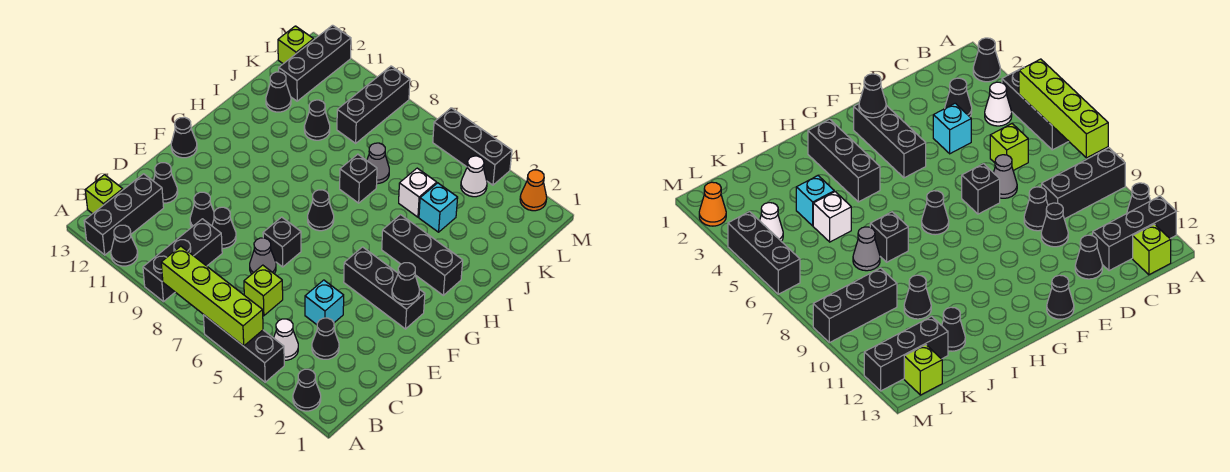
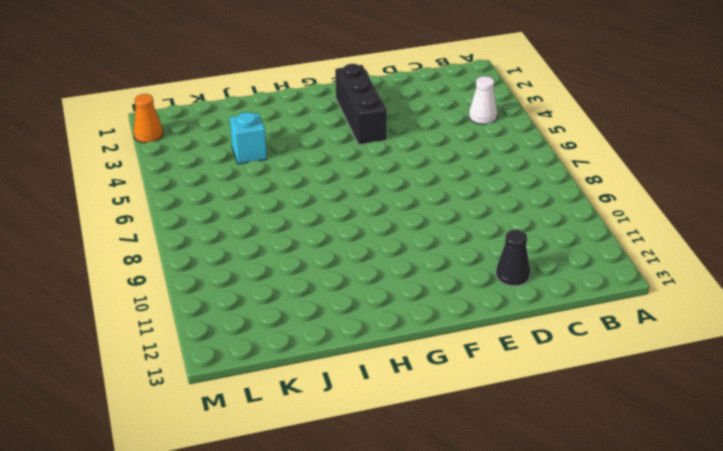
none -> black cone A2 level 1
none -> black brick A4:A6 level 1
none -> black brick A9:C9 level 1
none -> black cone A11 level 1

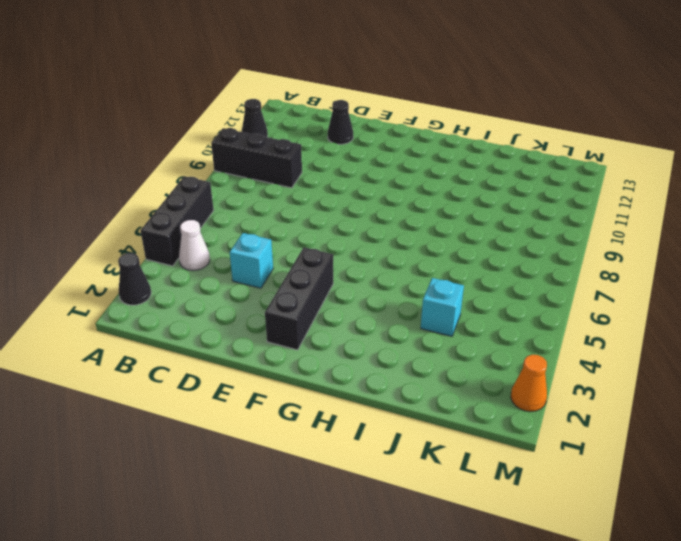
none -> black brick A12:C12 level 1
none -> lime brick B13 level 1
none -> black cone C3 level 1
none -> lime brick C6 level 1

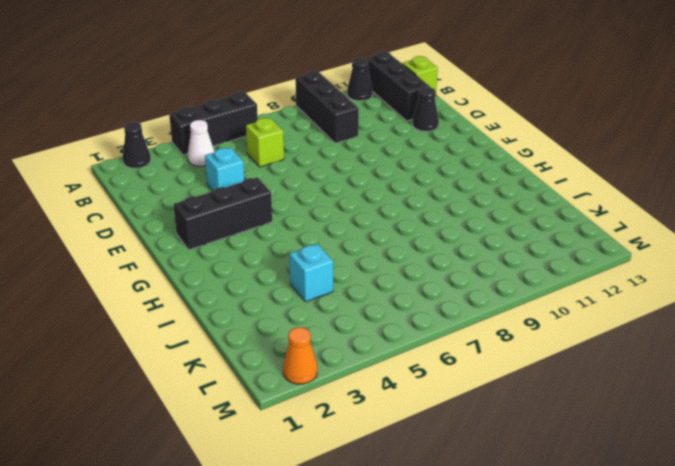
none -> black cone C3 level 1
none -> grey cone D7 level 1
none -> black cone D9 level 1
none -> black cone D10 level 1

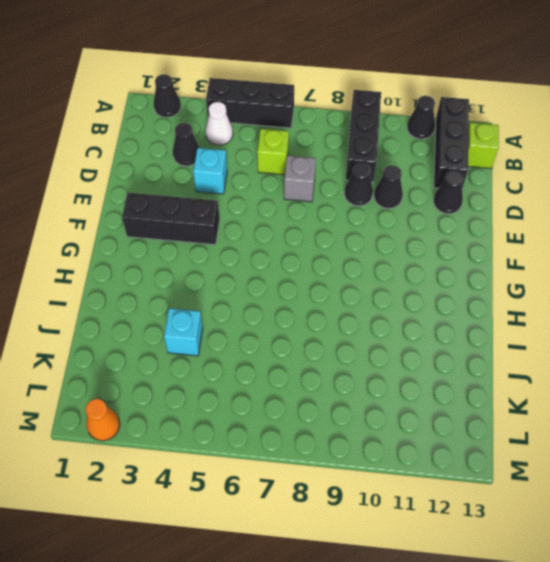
grey brick D7 level 1 -> grey cone D7 level 1
none -> black brick E7 level 1
none -> black cone F13 level 1
none -> black cone G7 level 1
none -> black brick H2:H4 level 1

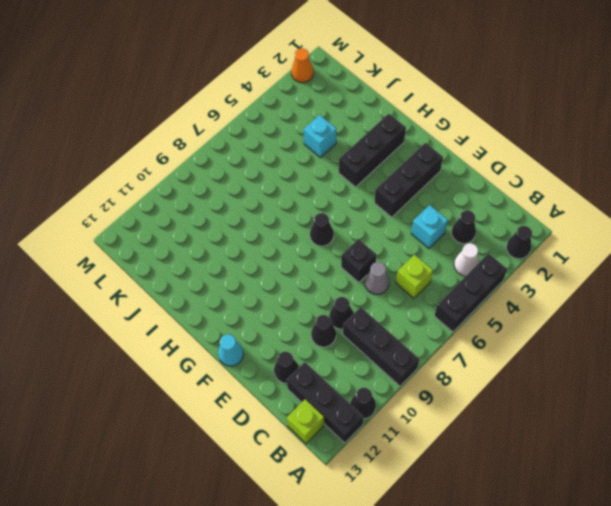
cyan cone F13 level 1 -> black cone F13 level 1
none -> black brick I7 level 1
none -> white brick J5 level 1
none -> grey cone J7 level 1
none -> black cone J10 level 1

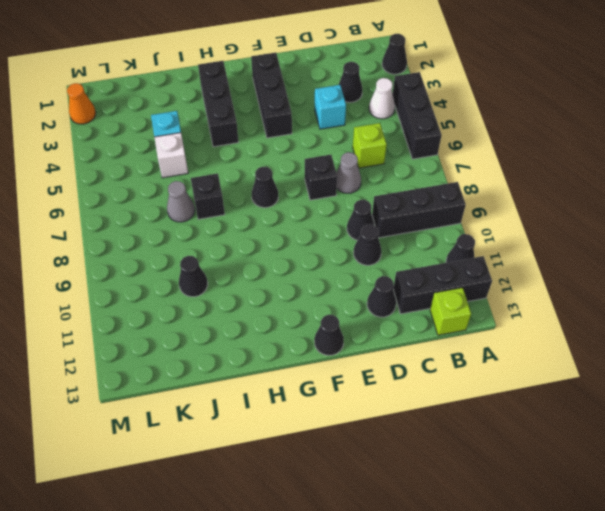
none -> black cone J12 level 1
none -> black brick K9:M9 level 1
none -> black brick K12:M12 level 1
none -> white cone L4 level 1

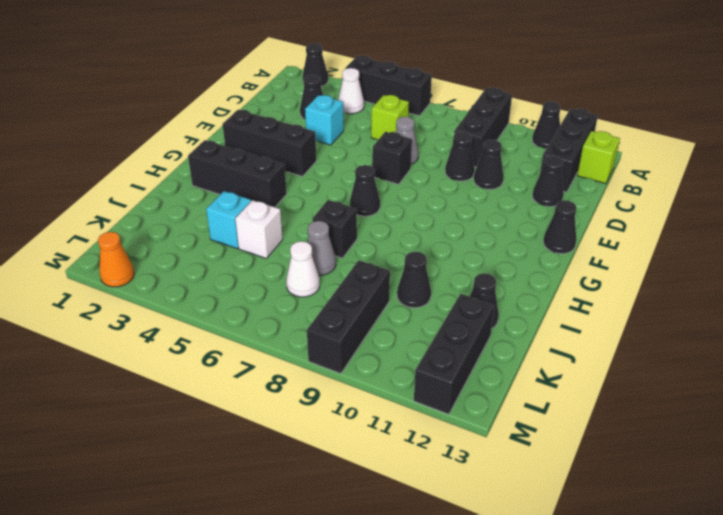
white cone K7 level 1 -> white cone L4 level 1
none -> lime brick L13 level 1
none -> black brick M4:M6 level 1
none -> lime brick A5:A8 level 2
none -> black cone F2 level 2

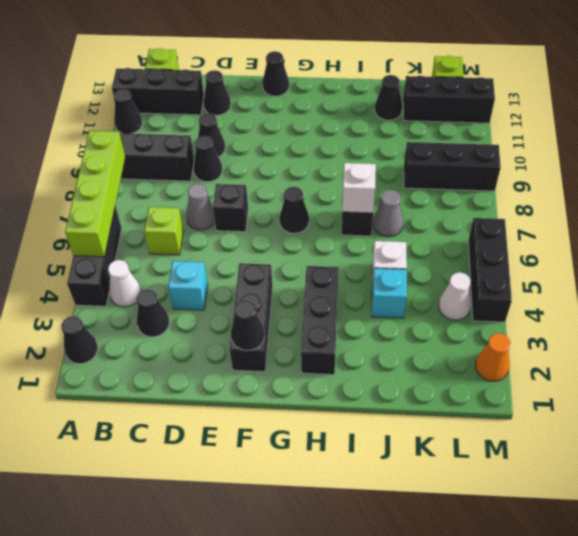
white brick I7 level 2 -> none
none -> black cone J10 level 1

